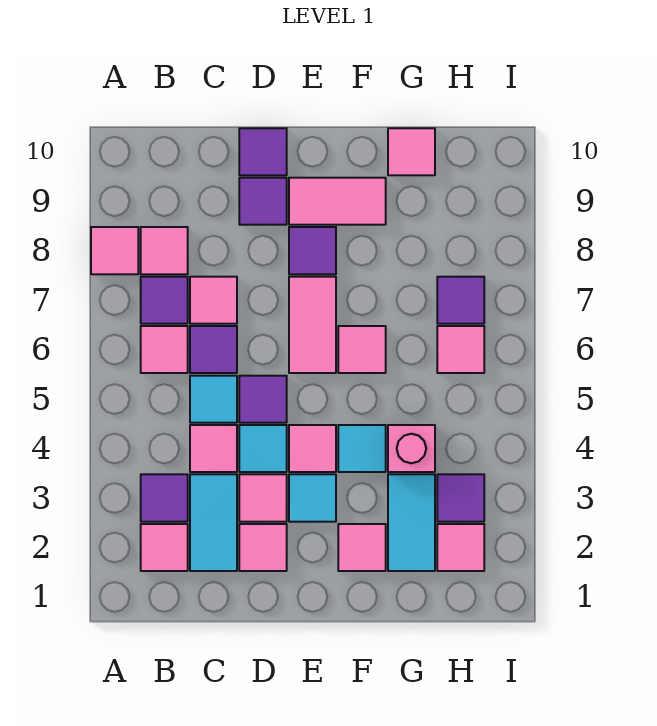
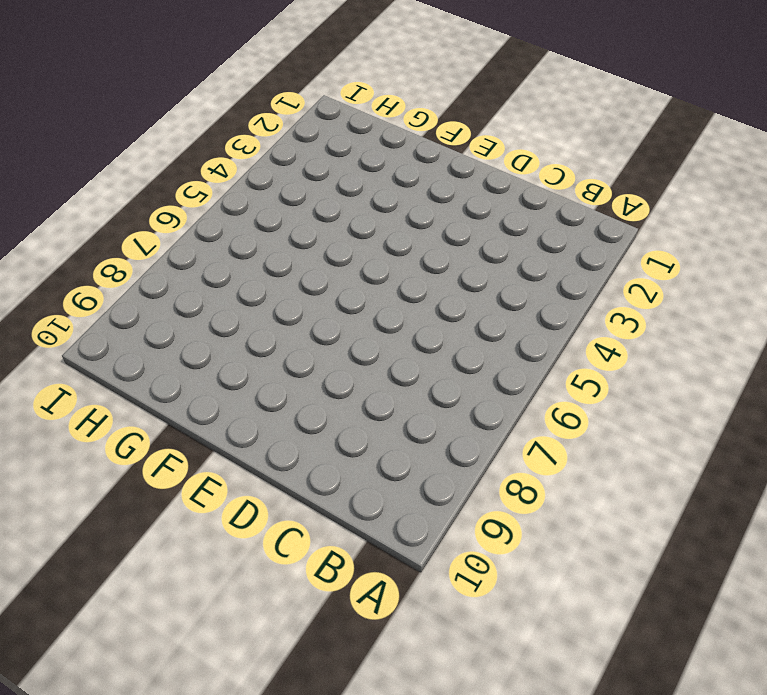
none -> pink tile A8 level 1
none -> pink tile B2 level 1
none -> purple tile B3 level 1
none -> pink tile B6 level 1

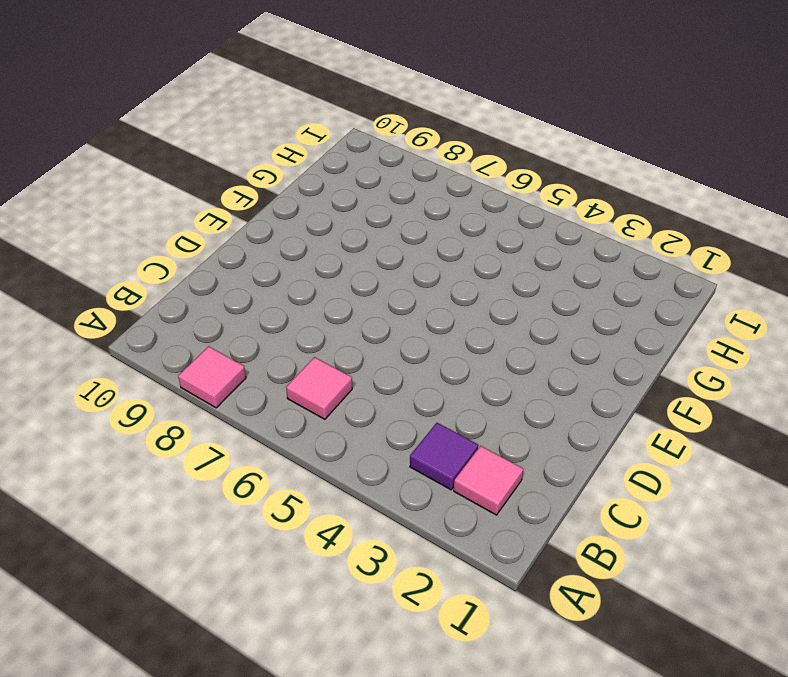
none -> purple tile B7 level 1
none -> pink tile B8 level 1
none -> cyan tile C2:C3 level 1
none -> pink tile C4 level 1

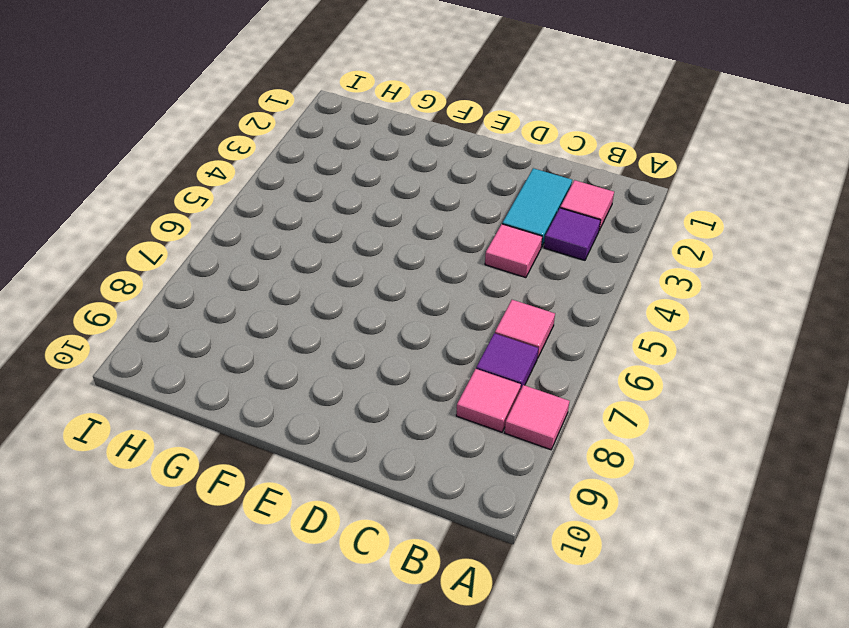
none -> cyan tile C5 level 1
none -> purple tile C6 level 1
none -> pink tile C7 level 1
none -> pink tile D2 level 1

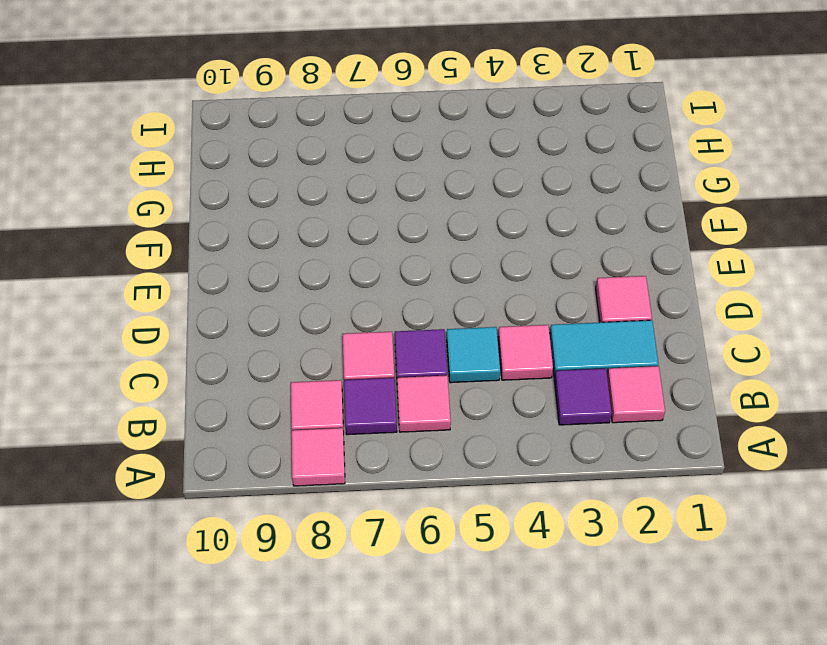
none -> pink tile D3 level 1
none -> cyan tile D4 level 1
none -> purple tile D5 level 1
none -> purple tile D9 level 1

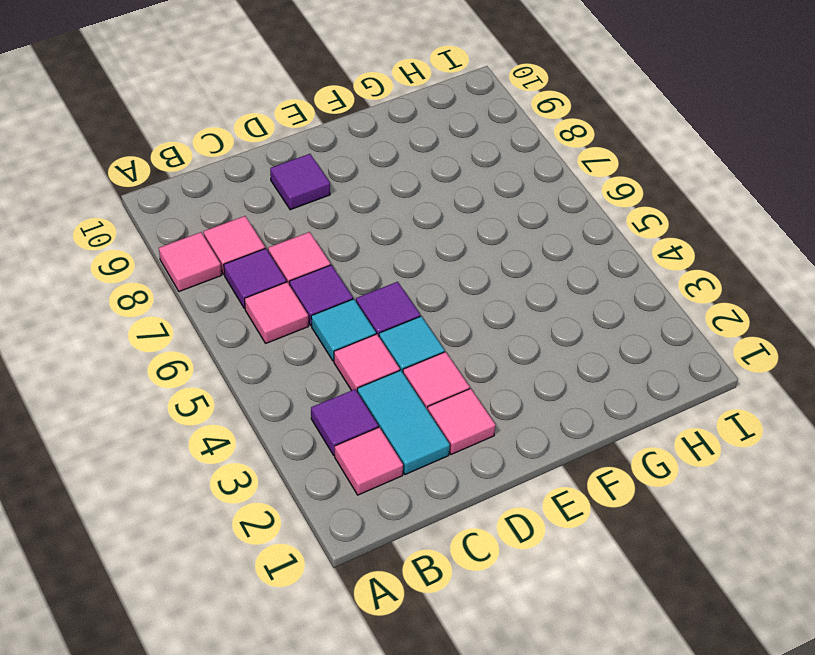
none -> purple tile D10 level 1
none -> cyan tile E3 level 1
none -> pink tile E4 level 1
none -> pink tile E6:E7 level 1

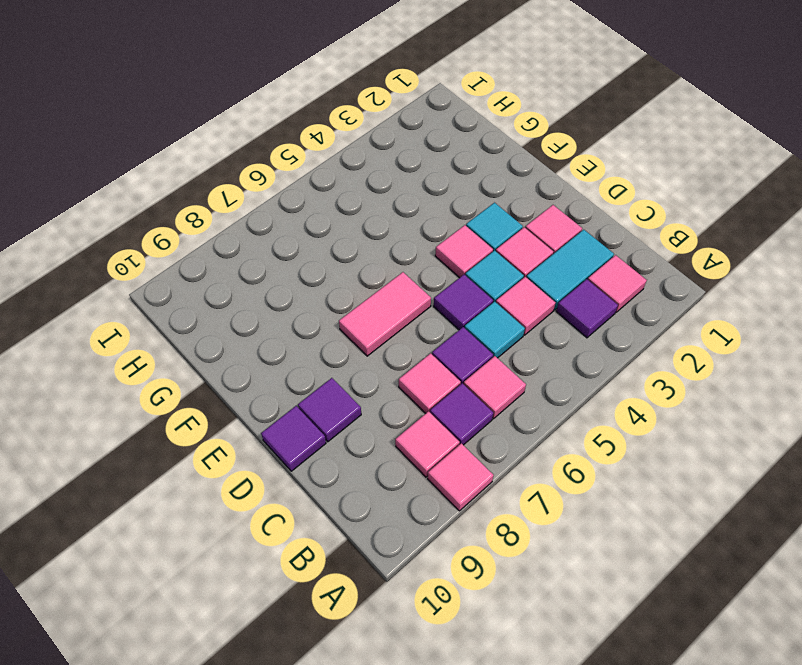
none -> purple tile E8 level 1
none -> pink tile E9:F9 level 1
none -> pink tile F2 level 1
none -> cyan tile F4 level 1

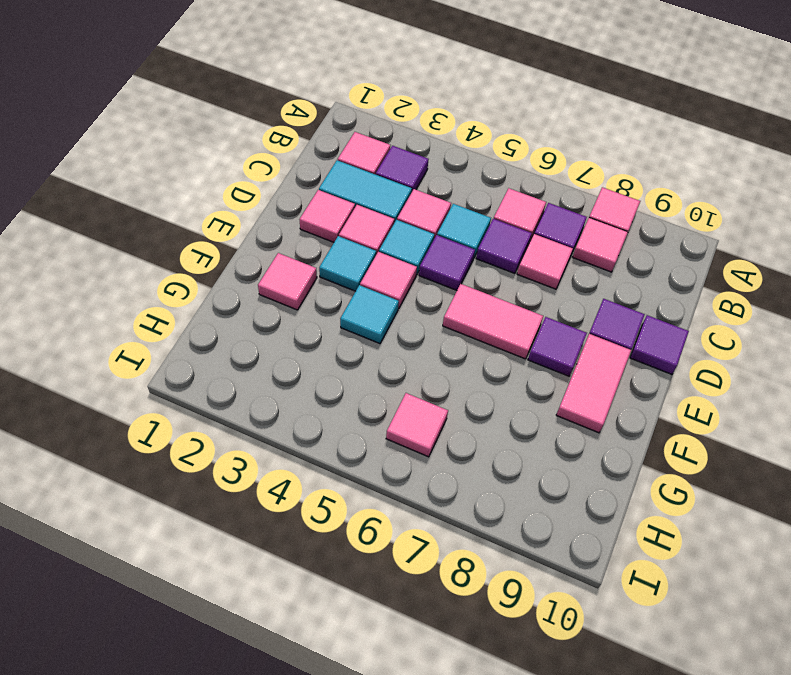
none -> pink tile F6 level 1
none -> cyan tile G2:G3 level 1
none -> pink brick G4 level 1
none -> pink tile G10 level 1

